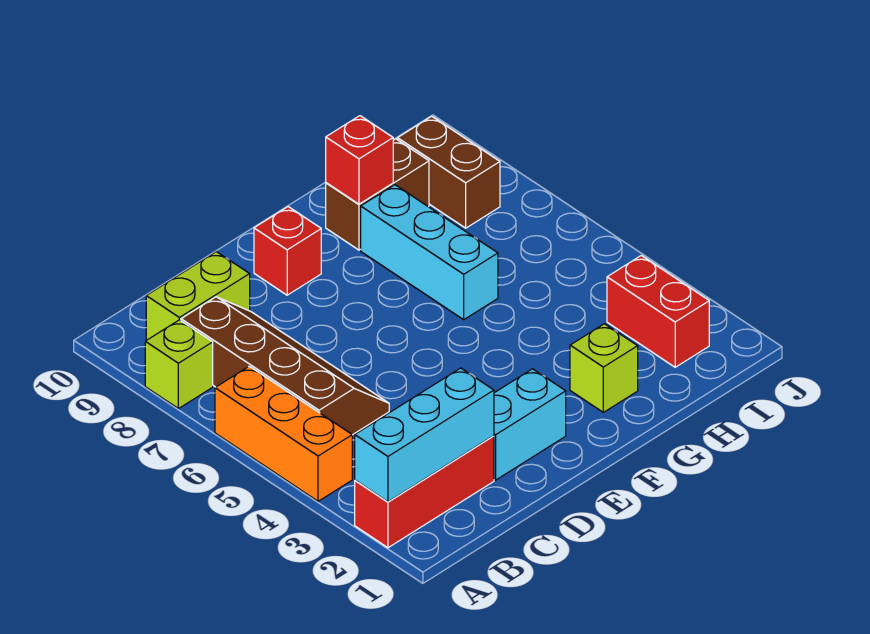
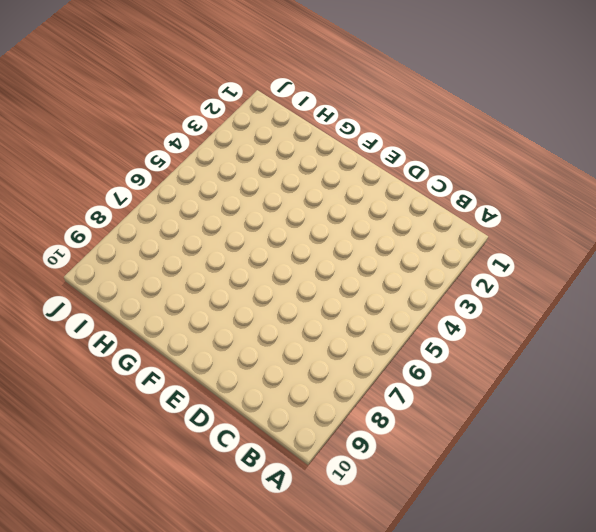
none -> red brick A2:C2 level 1
none -> orange brick A4:A6 level 1
none -> lime brick A8 level 1

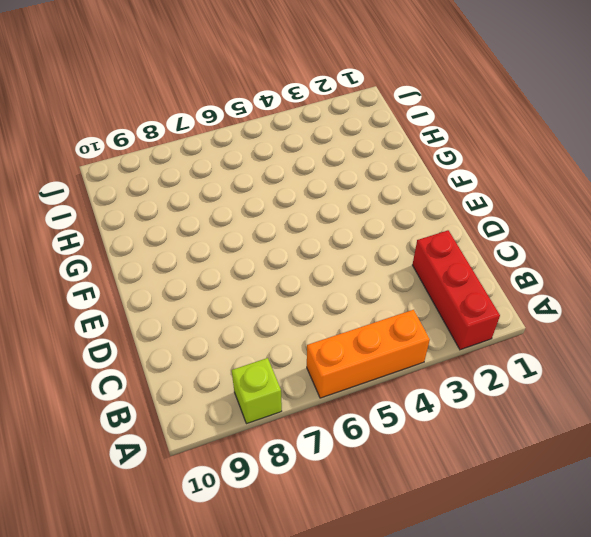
none -> brown slope B5:C8 level 1 top B
none -> lime brick B9:C9 level 1
none -> cyan brick D2:E2 level 1

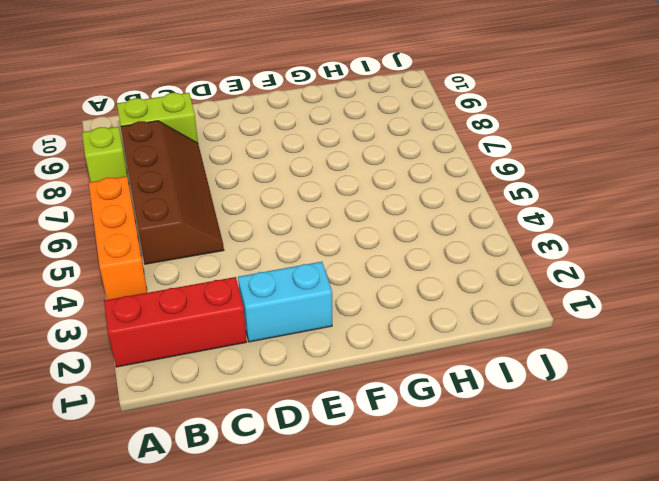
none -> red brick E9 level 1
none -> lime brick G2 level 1
none -> cyan brick G6:G8 level 1

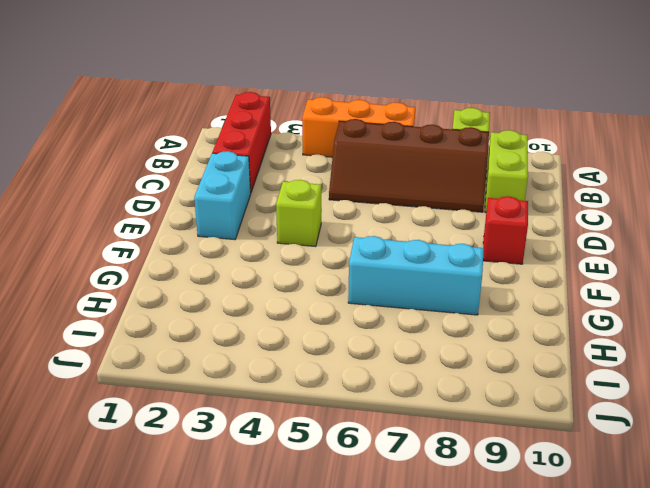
lime brick E4 level 1 -> lime brick G2 level 1
none -> brown brick G9:H9 level 1
none -> red brick I2:I3 level 1
none -> brown brick I8:I9 level 1

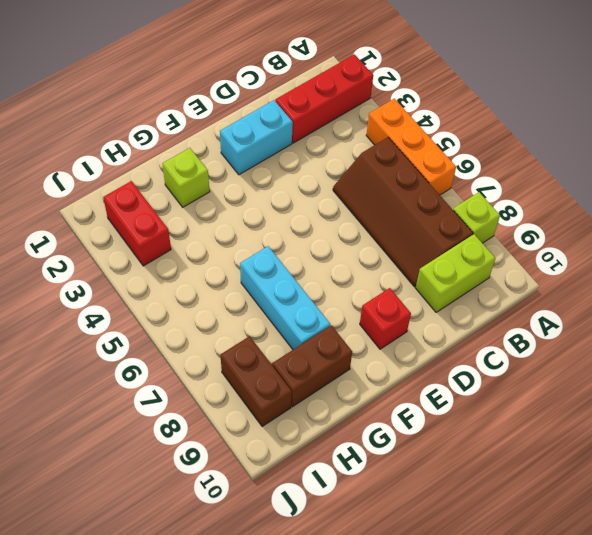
none -> cyan brick A2:C2 level 2
none -> red brick G9 level 2

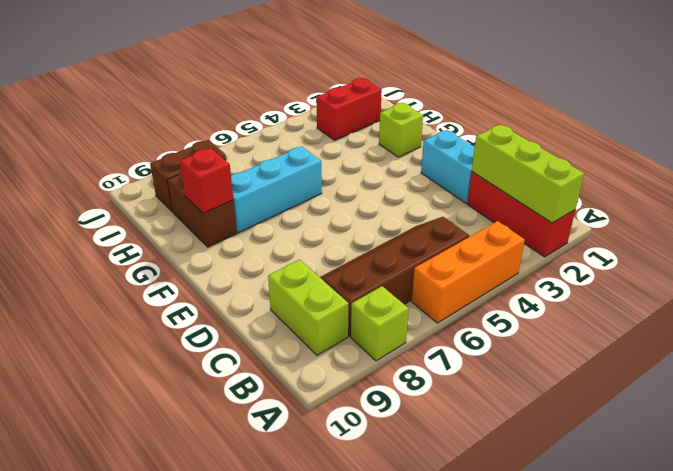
lime brick A2:C2 level 2 -> cyan brick A2:C2 level 2
none -> red brick E9 level 1

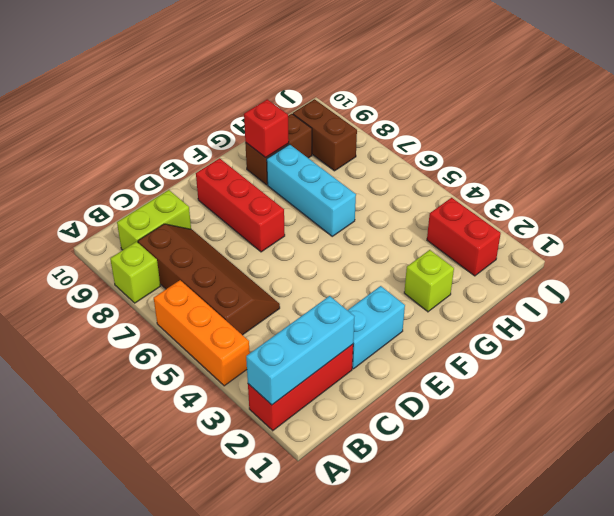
red brick E7:E9 level 1 -> red brick E9 level 1

